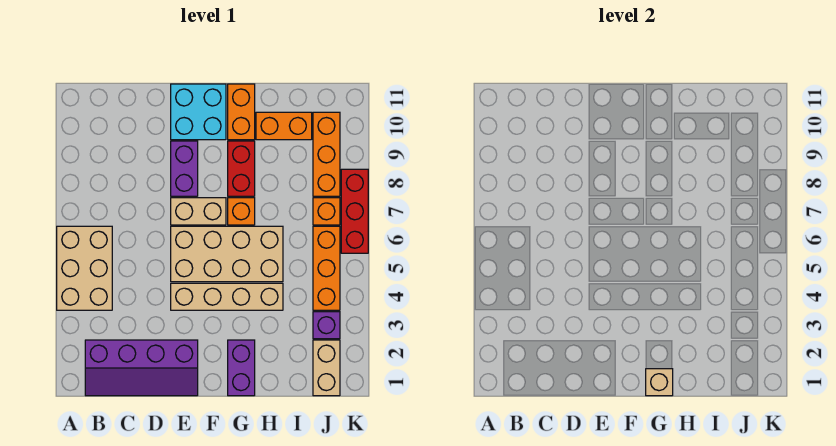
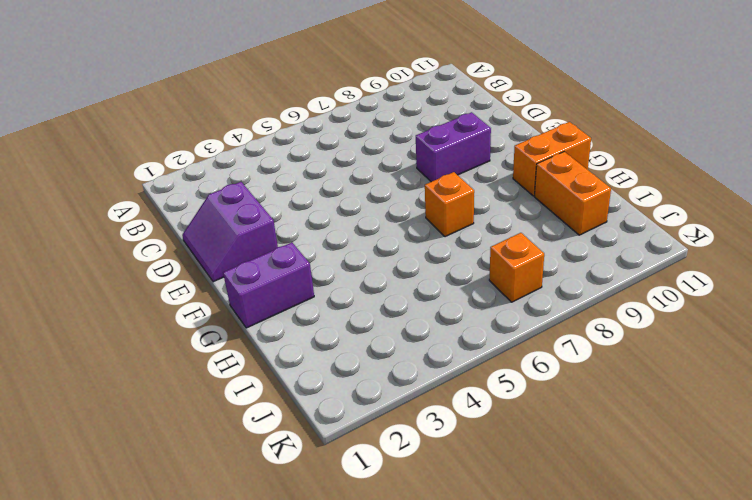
purple slope D1:E2 level 1 top 2 -> purple slope B1:E2 level 1 top 2
none -> tan brick A4:B6 level 1
none -> tan brick E4:H4 level 1
none -> tan brick E5:H6 level 1

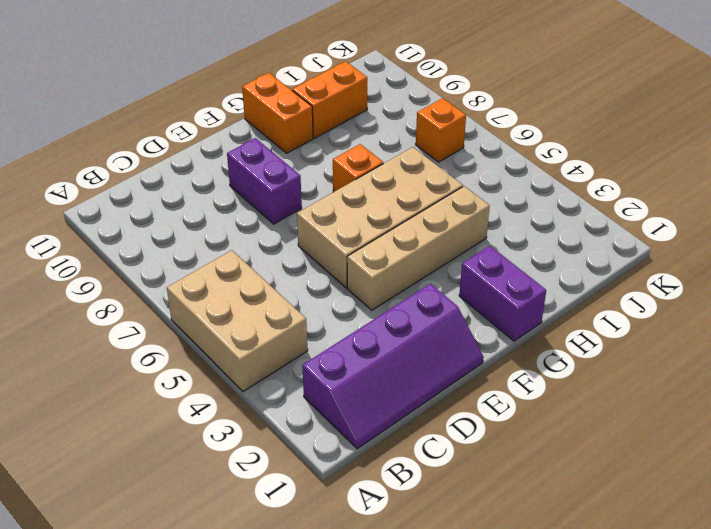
none -> tan brick E7:F7 level 1
none -> cyan brick E10:F11 level 1
none -> red brick G8:G9 level 1

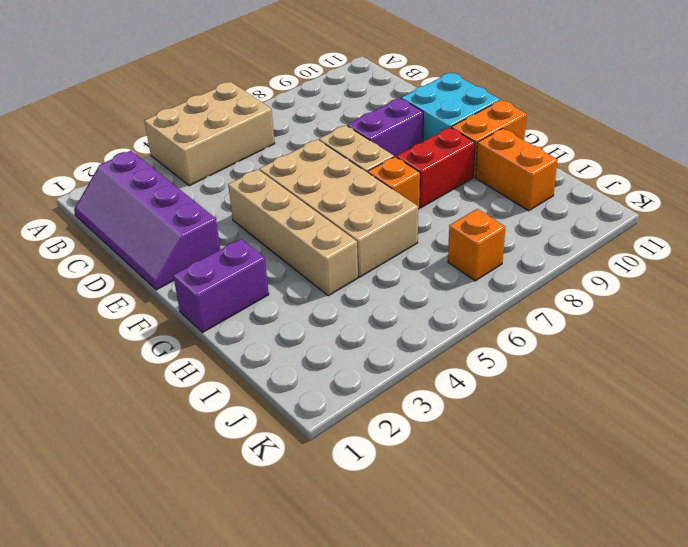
none -> tan brick J1:J2 level 1
none -> purple brick J3 level 1
none -> orange brick J4:J6 level 1

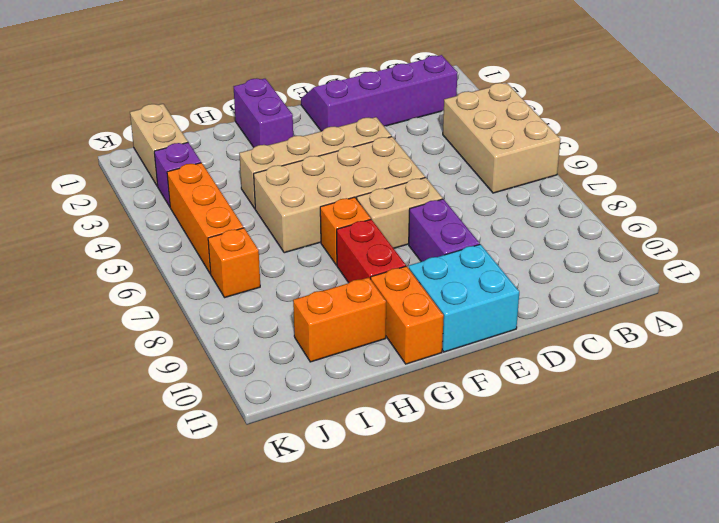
none -> orange brick J8:J10 level 1
none -> red brick K6:K8 level 1
none -> tan brick G1 level 2

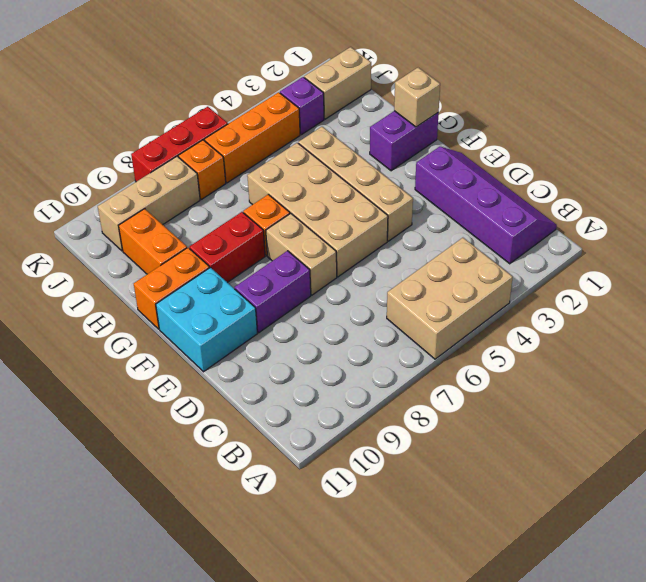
tan brick J8:J10 level 1 -> orange brick J8:J10 level 1

